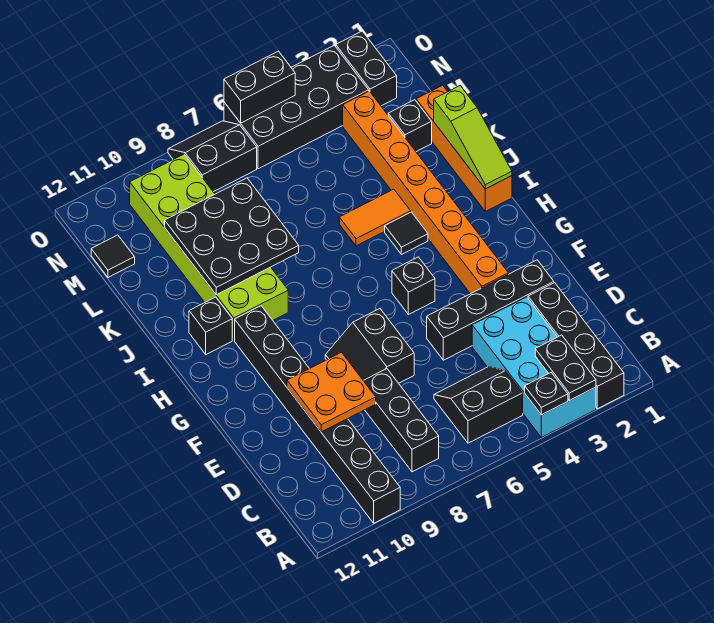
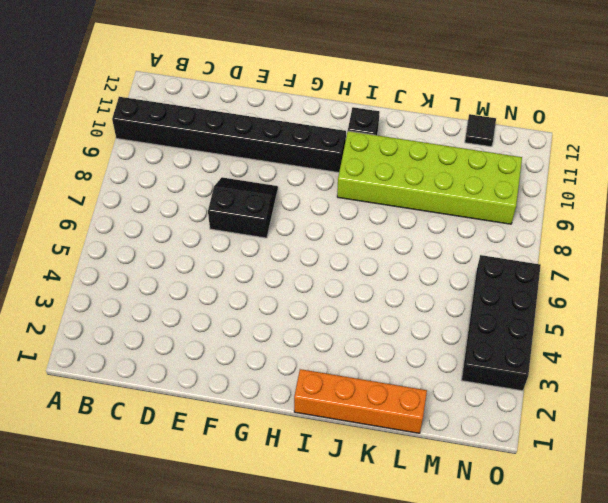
none -> black brick A2:D2 level 1
none -> cyan brick A3:D4 level 1
none -> black slope B5:C6 level 1 top B

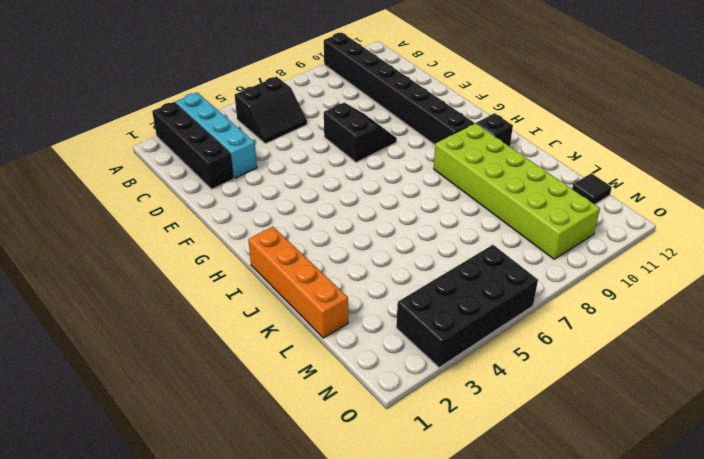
cyan brick A3:D3 level 1 -> cyan brick A3:D4 level 1
none -> black brick B8:D8 level 1
none -> black brick E2:E5 level 1
none -> orange brick F3:M3 level 1

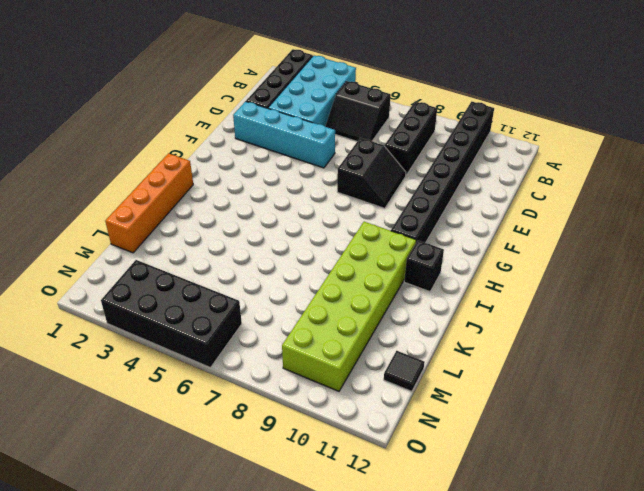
cyan brick E2:E5 level 1 -> black brick E2:E5 level 1
none -> orange brick F3:M3 level 1
none -> black brick G5 level 1
none -> black tile I4 level 1

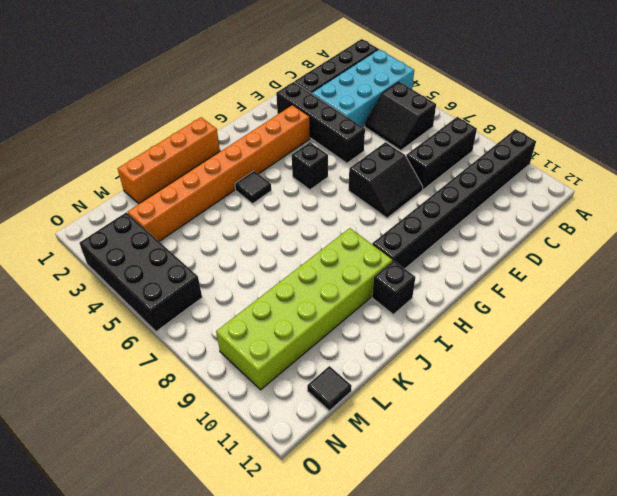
none -> orange tile J4:J5 level 1
none -> black brick L2 level 1
none -> black brick N2:O2 level 1

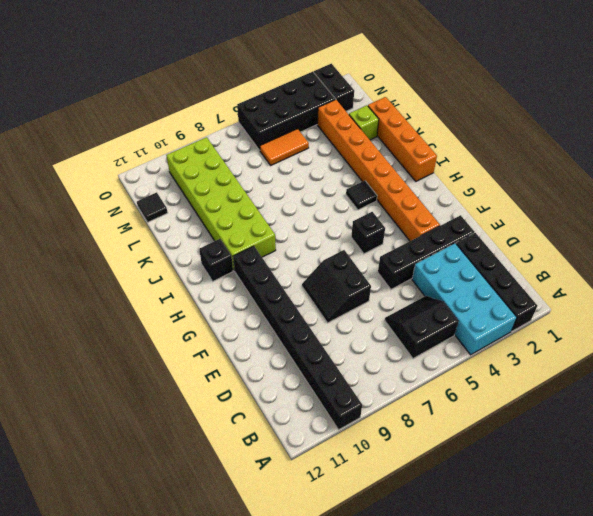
lime brick L2 level 1 -> black brick L2 level 1
orange tile M5:M6 level 1 -> orange tile J4:J5 level 1
none -> black brick B8:D8 level 1
none -> black slope N7:O8 level 1 top N
none -> black plate A3:B3 level 2

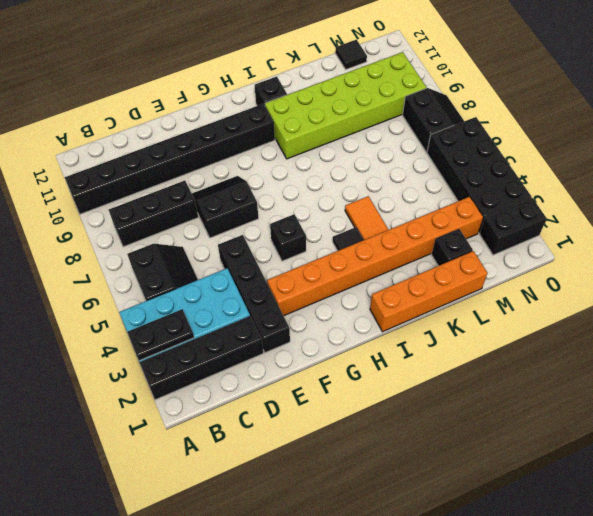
none -> black plate A4 level 2
none -> orange plate D9:E10 level 2
none -> lime slope I1:K1 level 2 top K

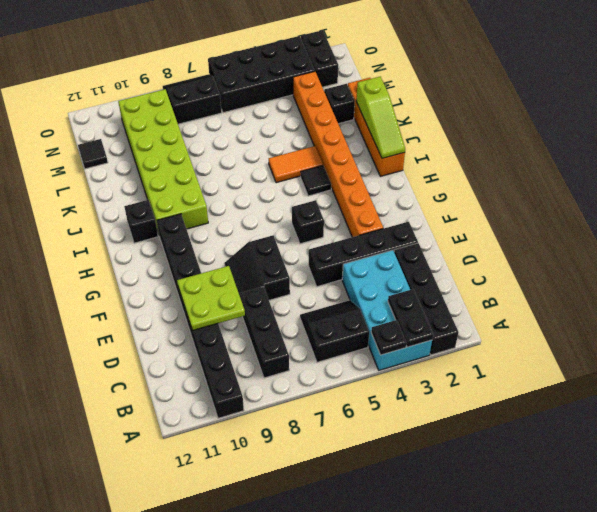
lime plate D9:E10 level 2 -> orange plate D9:E10 level 2
none -> black plate J8:L10 level 2
none -> black brick O5:O6 level 2

